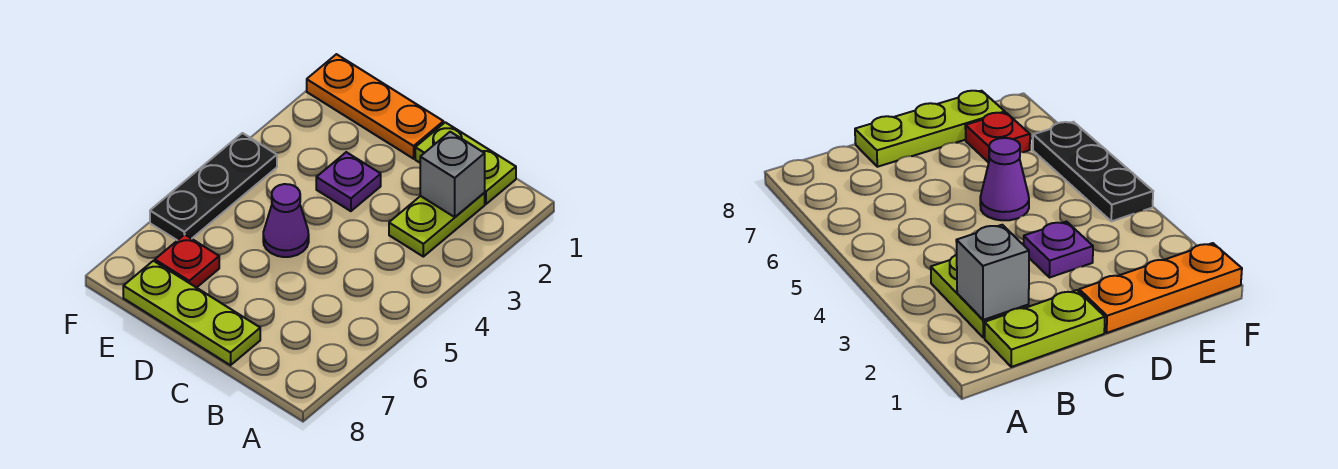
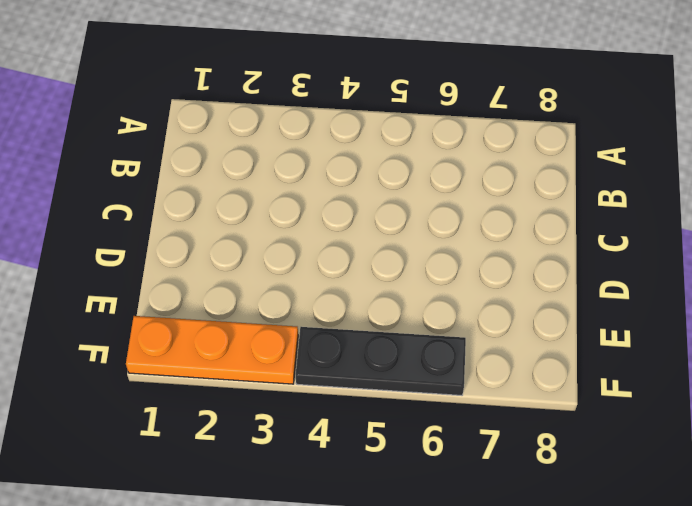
orange plate F1:F3 level 1 -> orange plate D1:F1 level 1
none -> lime plate B1:C1 level 1
none -> lime plate B2:B3 level 1

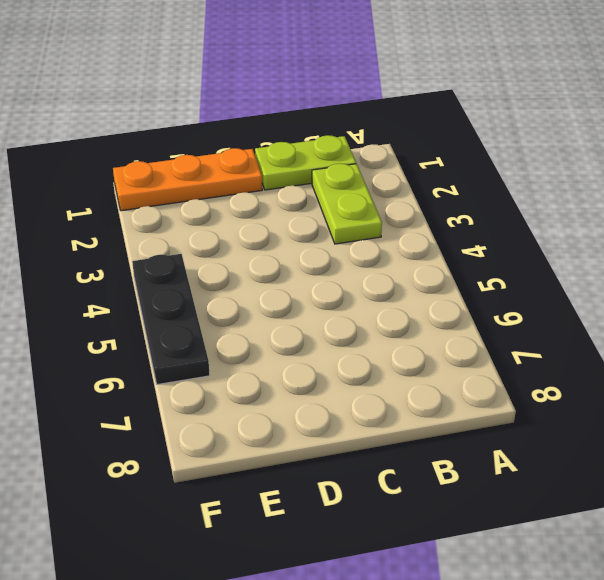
none -> lime plate C8:E8 level 1
none -> purple plate D3 level 1

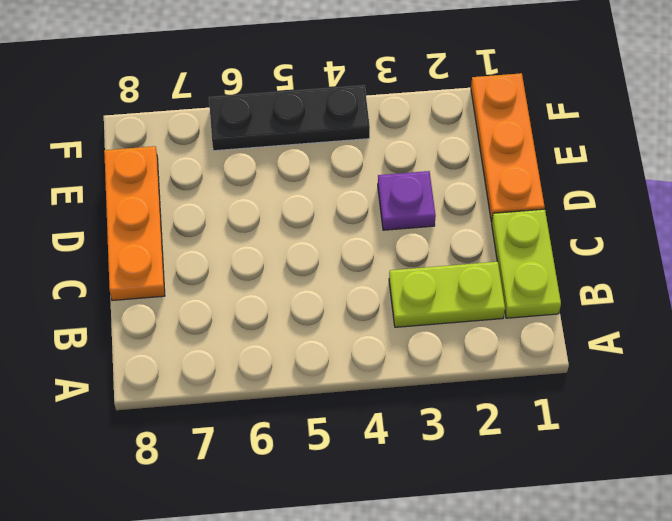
orange plate C8:E8 level 1 -> lime plate C8:E8 level 1
none -> purple cone D5 level 1
none -> red plate E7 level 1

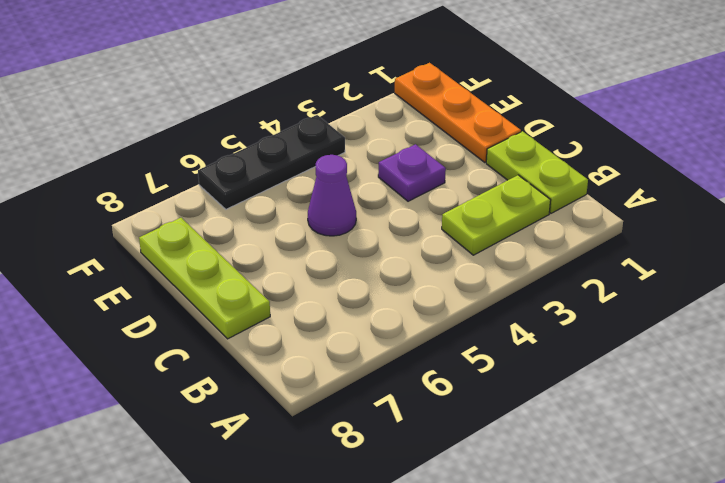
none -> red plate E7 level 1
none -> grey brick B2 level 2

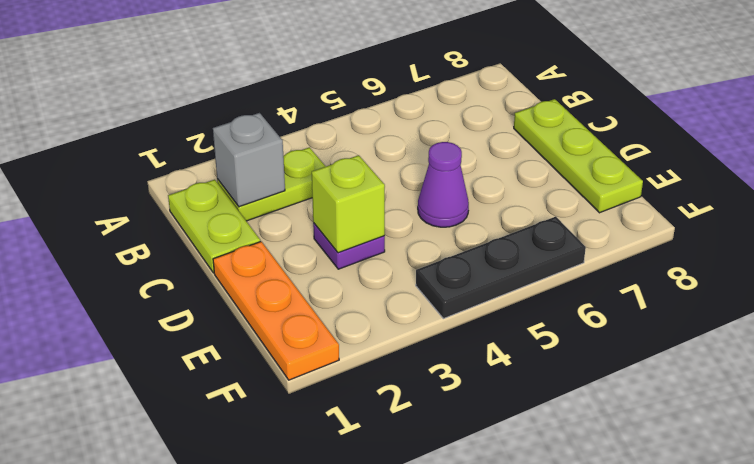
lime brick D3 level 2 -> none
none -> red plate E7 level 1

